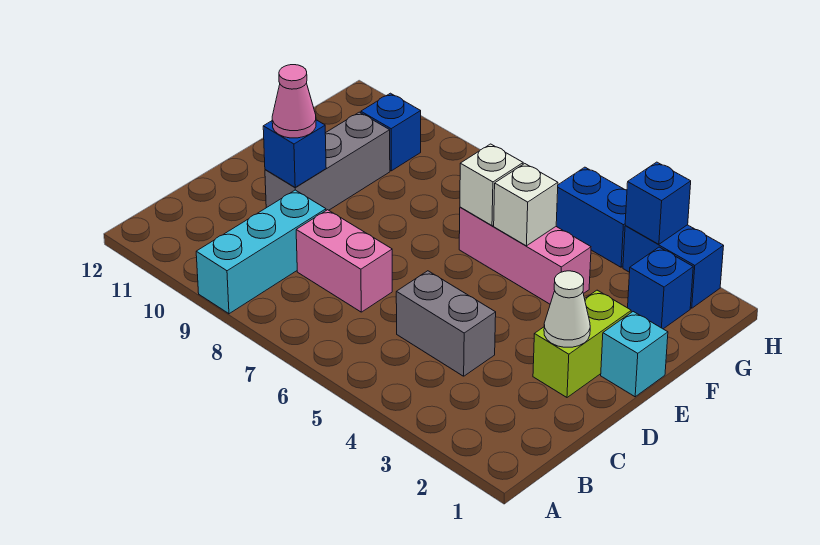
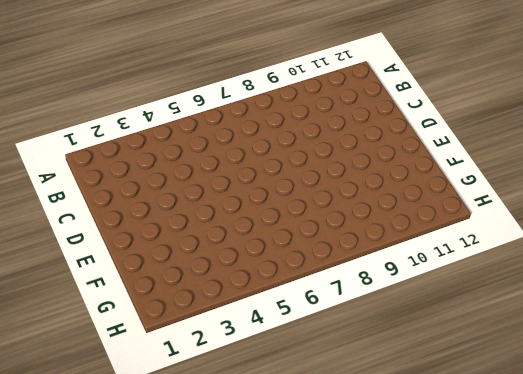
none -> cyan brick A9:C9 level 1
none -> grey brick C4:C5 level 1
none -> pink brick C7:C8 level 1

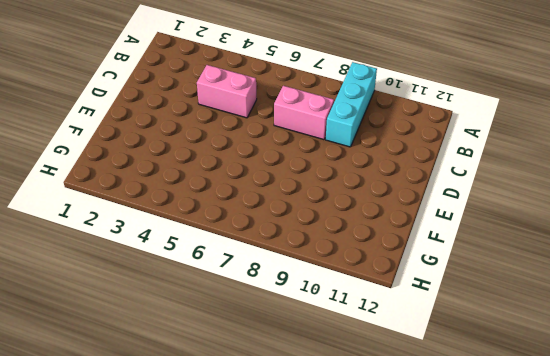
pink brick C4:C5 level 1 -> grey brick C4:C5 level 1
none -> lime brick D2:E2 level 1
none -> grey brick D10:F10 level 1
none -> cyan brick E1 level 1

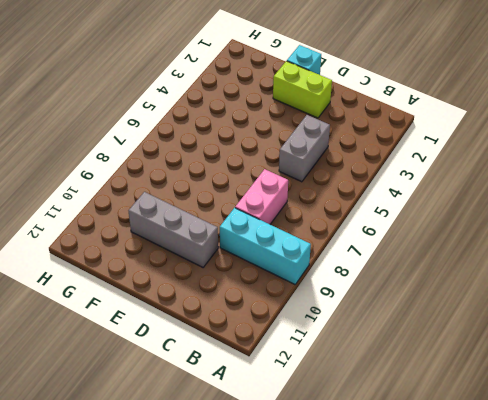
none -> pink brick F4:F6 level 1
none -> blue brick G2 level 1
none -> blue brick G10 level 1

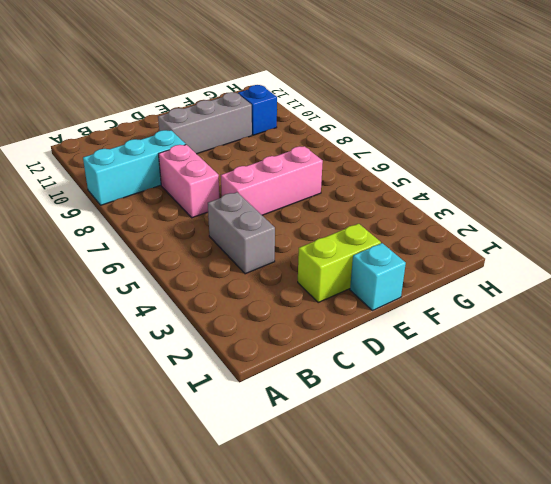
pink brick D6:F6 level 1 -> pink brick F4:F6 level 1
none -> blue brick G2 level 1
none -> blue brick H2:H3 level 1
none -> blue brick H4:H5 level 1

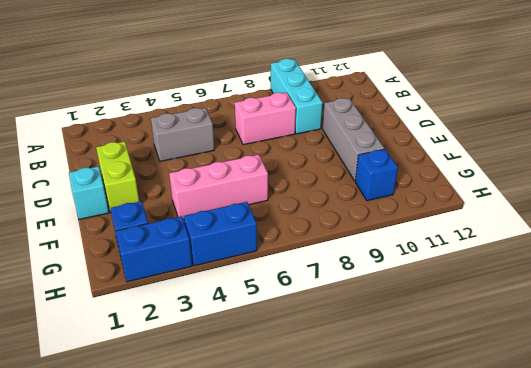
none -> white cone D2 level 2
none -> blue brick D10 level 2
none -> white brick F5 level 2

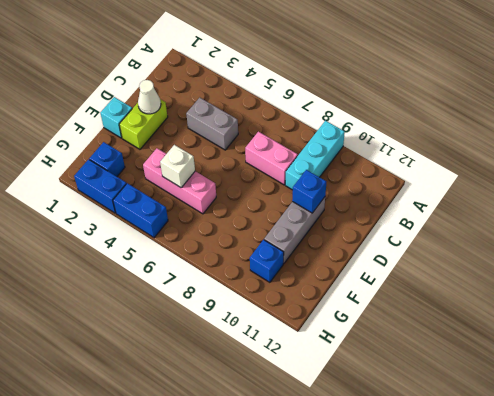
none -> white brick F6 level 2
none -> blue brick H3 level 2
none -> pink cone D10 level 3

